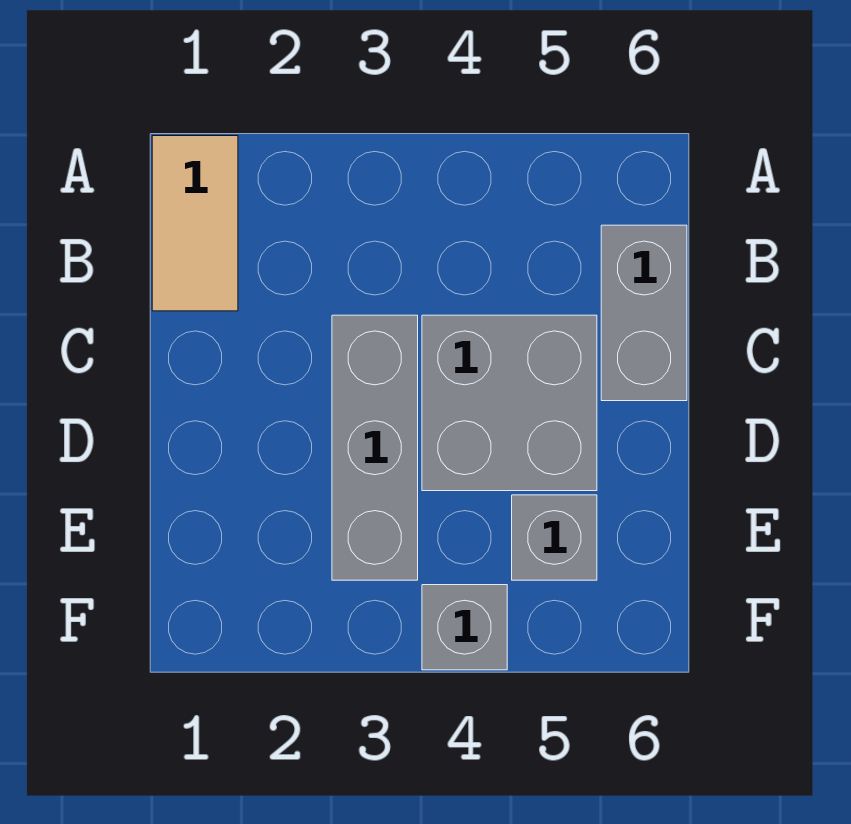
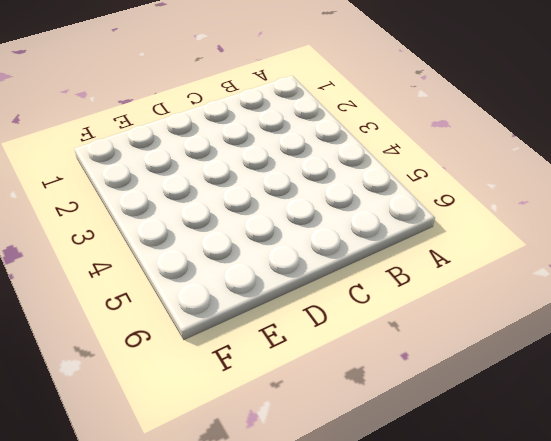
none -> tan tile A1:B1 level 1
none -> grey brick B6:C6 level 1

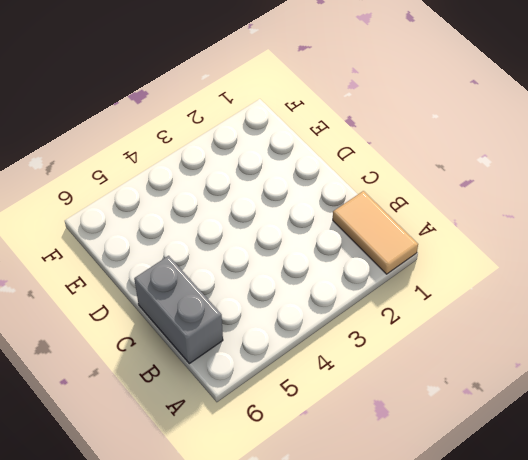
none -> grey brick C3:E3 level 1
none -> grey brick C4:D5 level 1

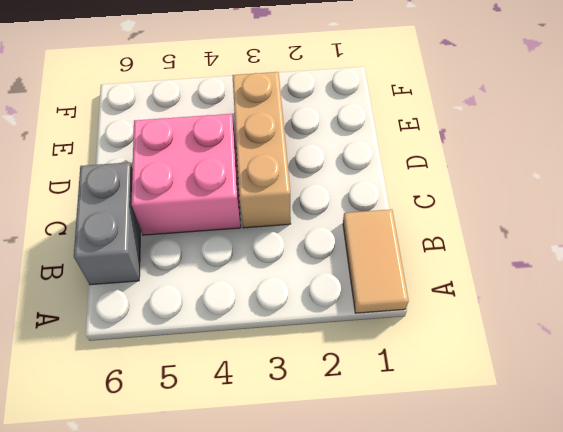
tan brick C3:E3 level 1 -> grey brick C3:E3 level 1
pink brick C4:D5 level 1 -> grey brick C4:D5 level 1
none -> grey brick E5 level 1
none -> grey brick F4 level 1

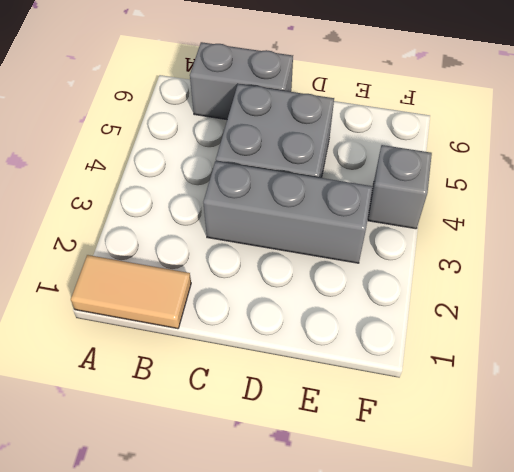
none -> grey brick E5 level 1

